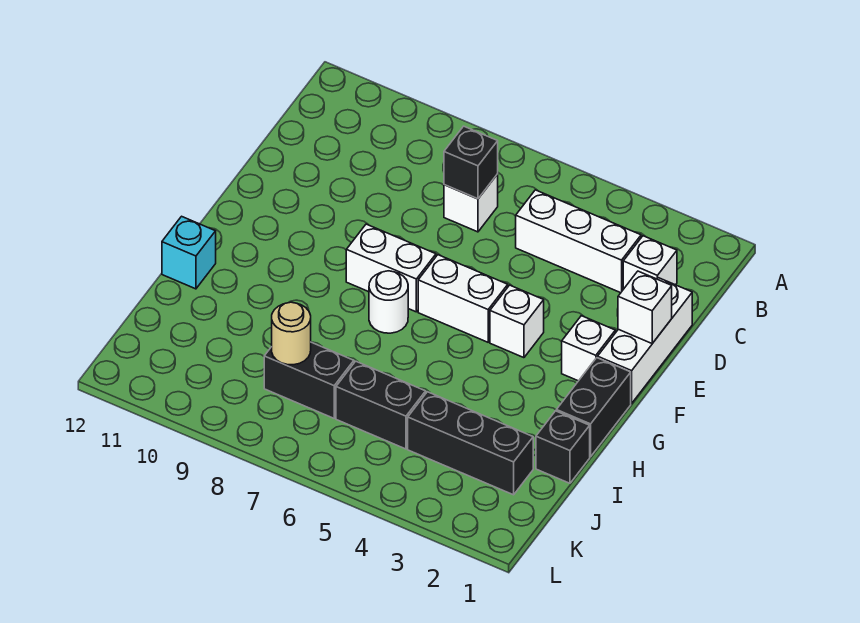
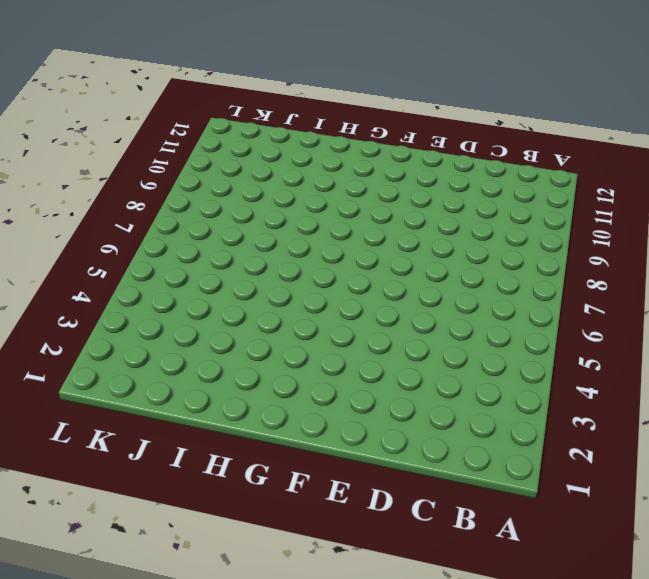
none -> white brick C2 level 1
none -> white brick C3:C5 level 1
none -> white brick C7 level 1

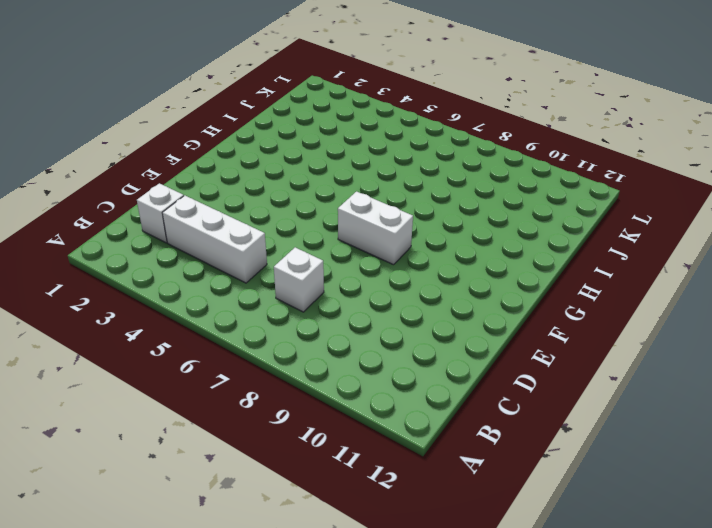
none -> white brick D1:F1 level 1
none -> white brick F2 level 1
none -> white brick F4 level 1

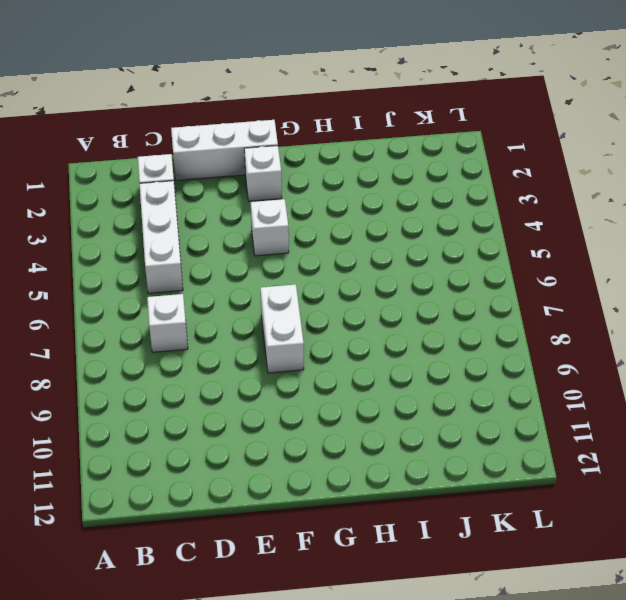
none -> white brick F5:F6 level 1
none -> black brick G1:H1 level 1
none -> white round brick G7 level 1

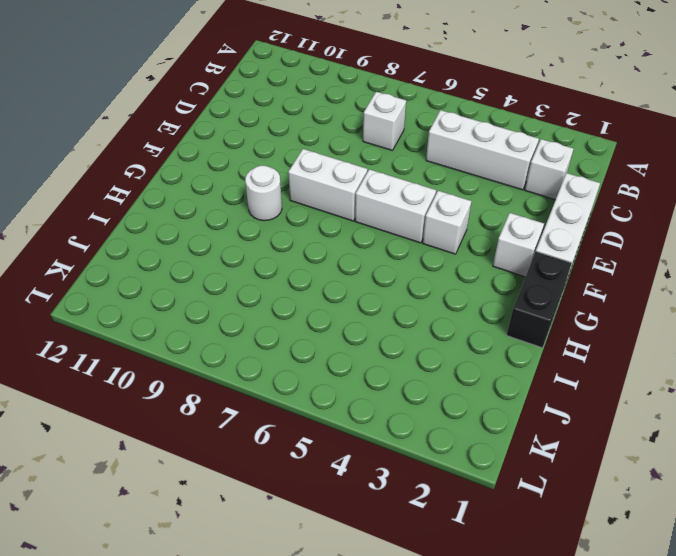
white round brick G9 level 1 -> white round brick G7 level 1
none -> cyan brick H12 level 1
none -> black brick I1 level 1
none -> black brick J2:J4 level 1

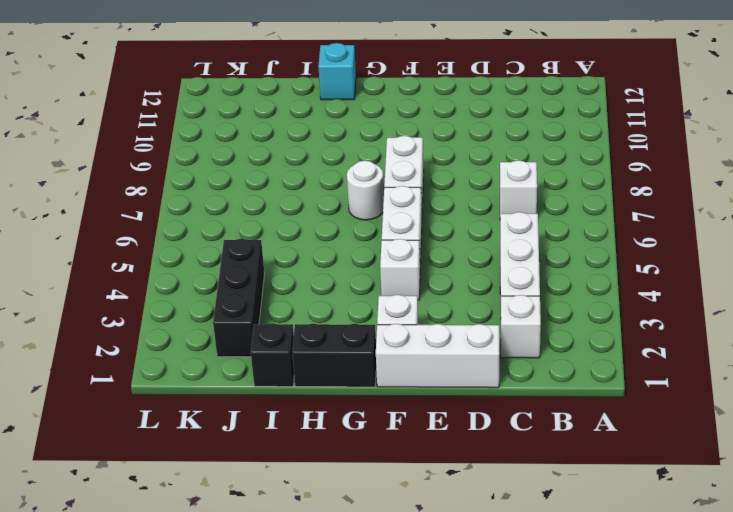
none -> black brick J5:J6 level 1
none -> black brick J7:J8 level 1
none -> black brick C7 level 2

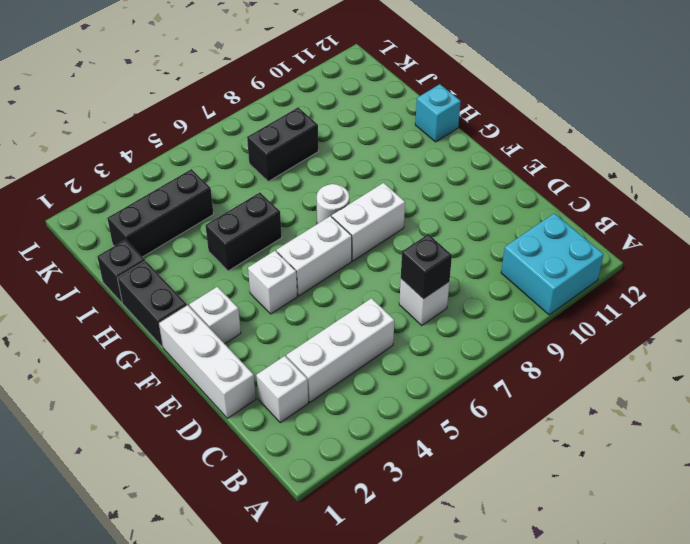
cyan brick A10:B11 level 1 -> none
black brick H4:H5 level 1 -> black brick J5:J6 level 1
none -> white brick E1 level 2
none -> tan round brick J8 level 2

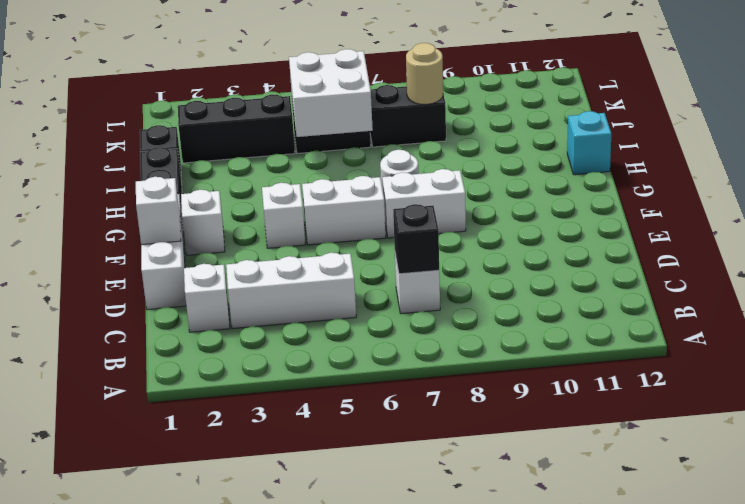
white brick I5:J6 level 2 -> none

